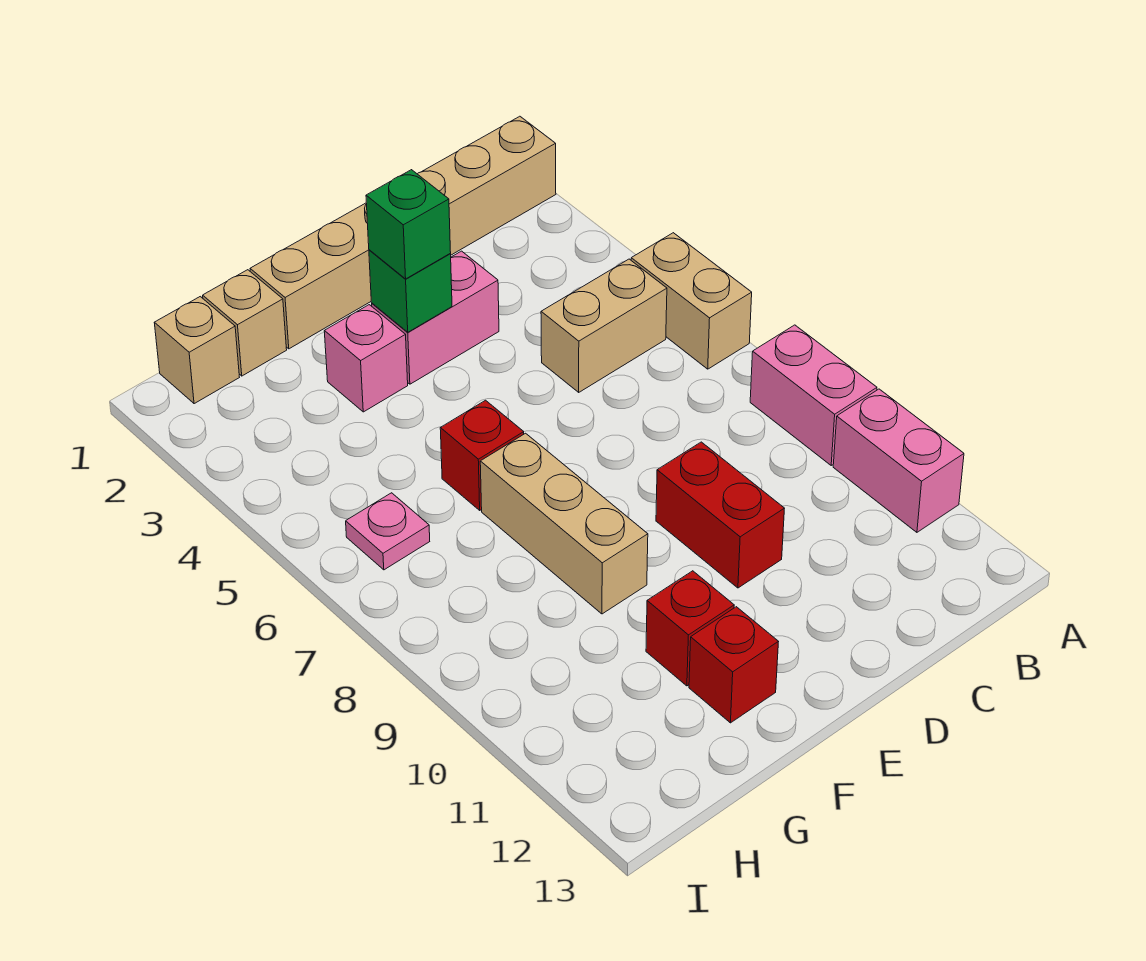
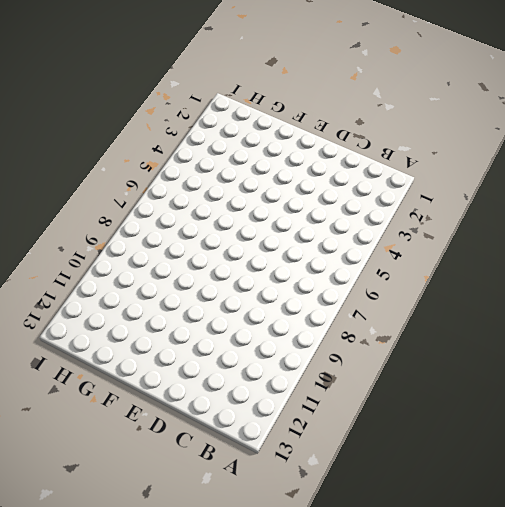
none -> tan brick A1:F1 level 1
none -> tan brick A5:A6 level 1
none -> pink brick A8:A9 level 1

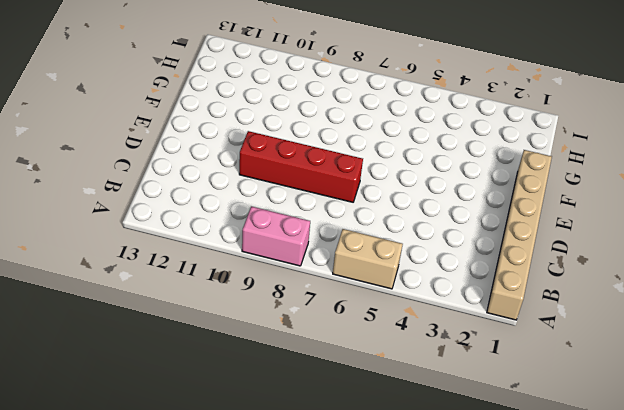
red brick D7:D10 level 1 -> red brick D9:D10 level 1
none -> pink brick A10:A11 level 1
none -> tan brick B5:C5 level 1
none -> pink brick D3:E3 level 1

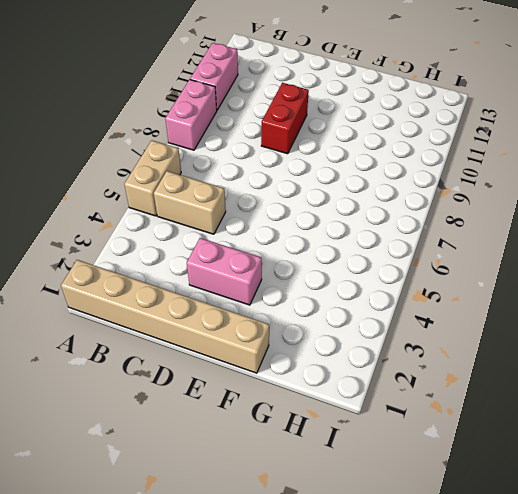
none -> pink brick F3 level 1
none -> red brick F6 level 1
none -> tan brick F7:F9 level 1

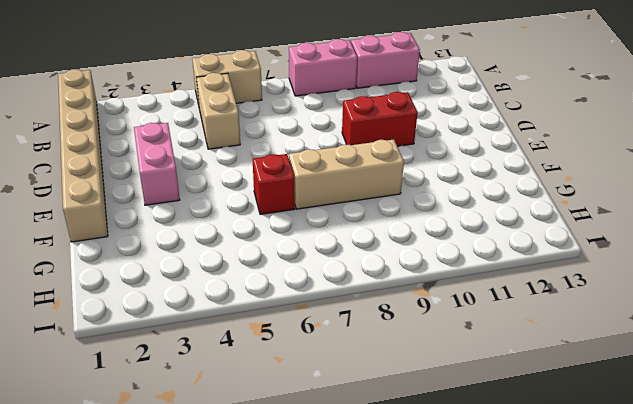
none -> pink brick F3 level 1
none -> red brick F11 level 1
none -> red brick F12 level 1

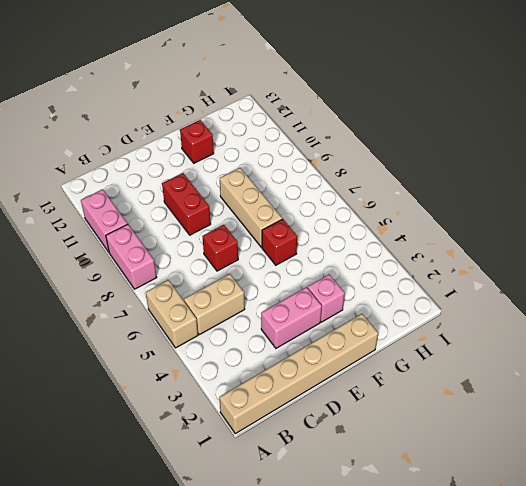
red brick D7 level 1 -> red brick F11 level 1
none -> tan brick G1 level 1
none -> tan brick H1 level 1
none -> pink plate H6 level 1

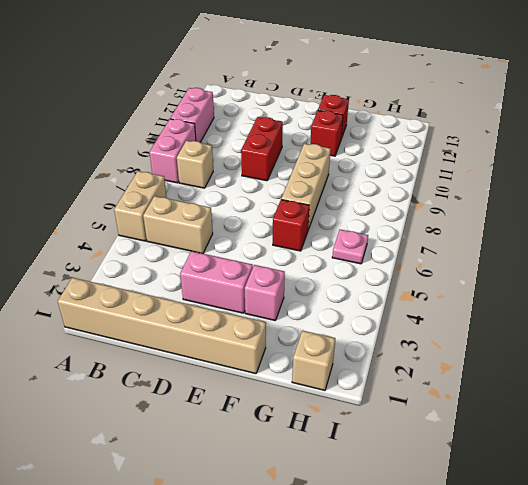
tan brick B8 level 1 -> tan brick G1 level 1
none -> green brick E3 level 2
none -> green brick E3 level 3

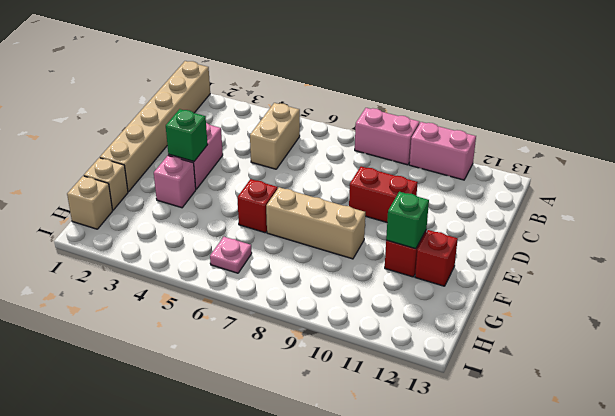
green brick F11 level 2 -> green brick E3 level 3
none -> tan brick A5:A6 level 1

